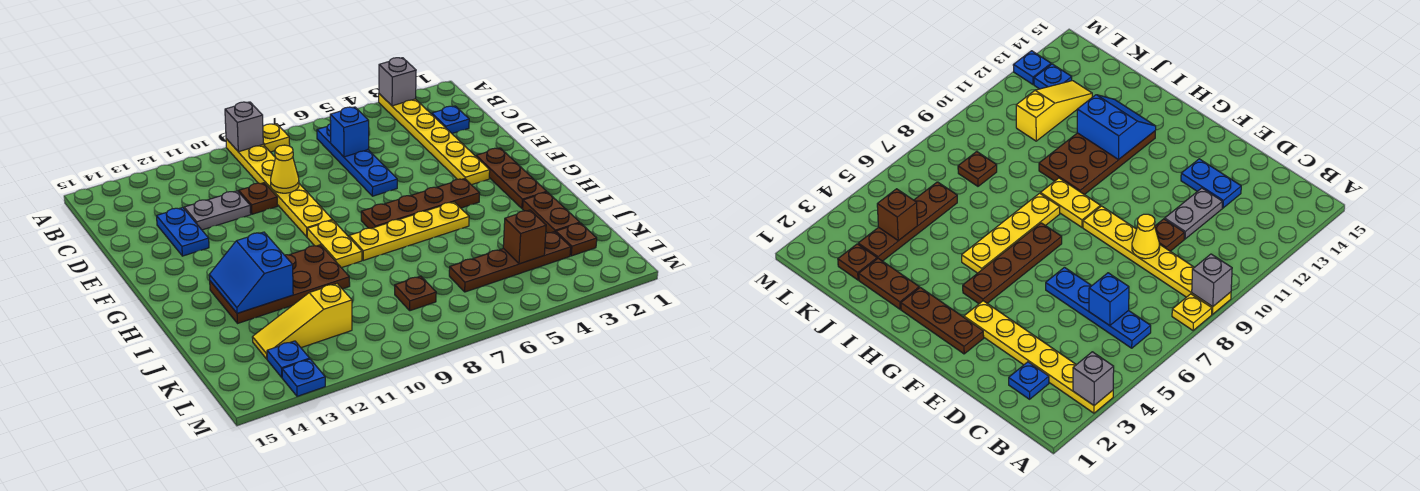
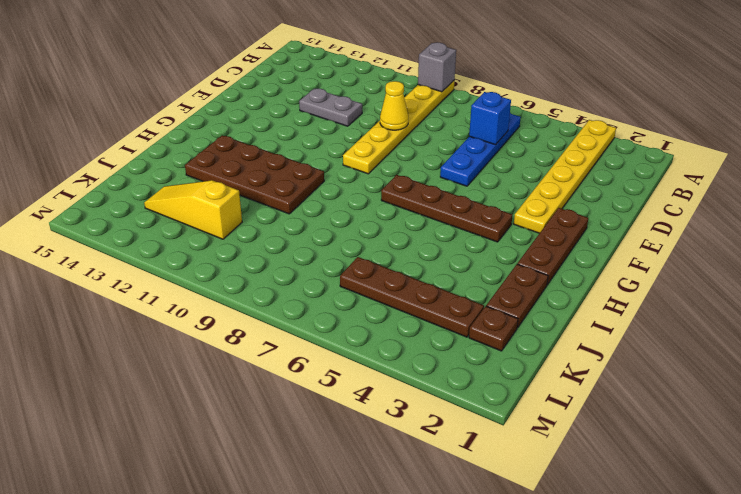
none -> yellow plate A8 level 1
none -> blue plate C2 level 1
none -> brown plate D10 level 1

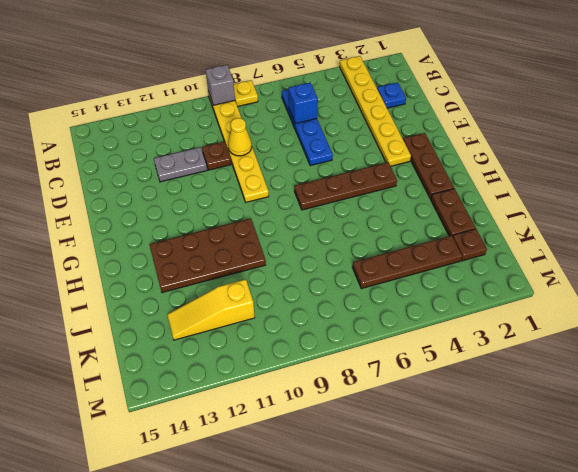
none -> blue plate D13:E13 level 1
none -> yellow plate G9:H9 level 1
none -> yellow plate H5:H8 level 1

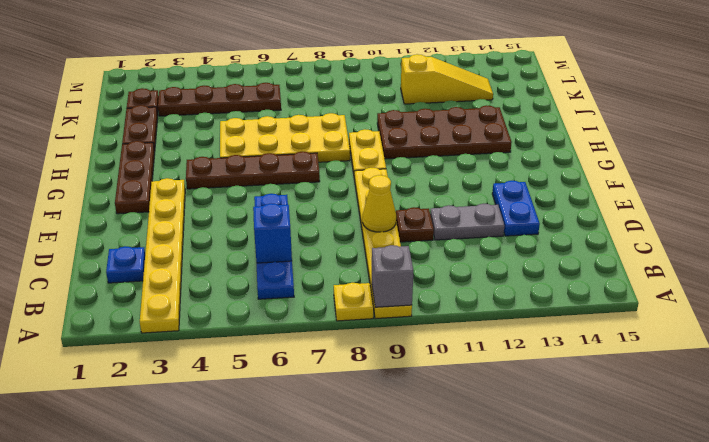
yellow plate H5:I8 level 1 -> yellow plate H5:H8 level 1
none -> brown plate K8 level 1
none -> blue plate L13 level 1
none -> blue plate M13 level 1

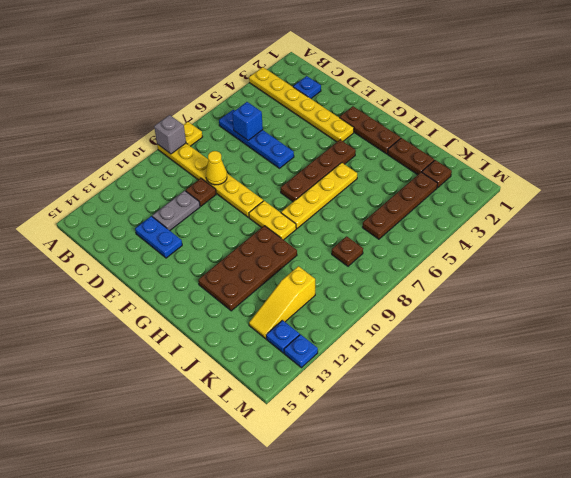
none -> grey brick A3 level 2
none -> blue slope H12:I13 level 2 top 12
none -> brown brick K4 level 2

